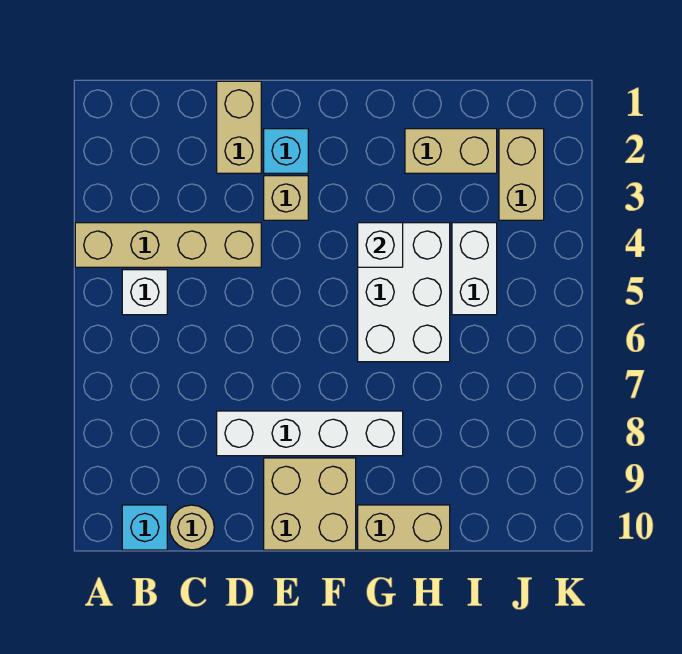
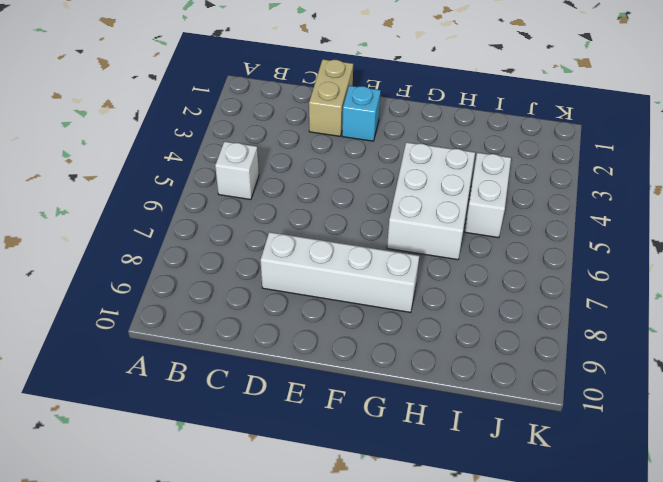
none -> tan brick A4:D4 level 1
none -> cyan brick B10 level 1
none -> tan round brick C10 level 1

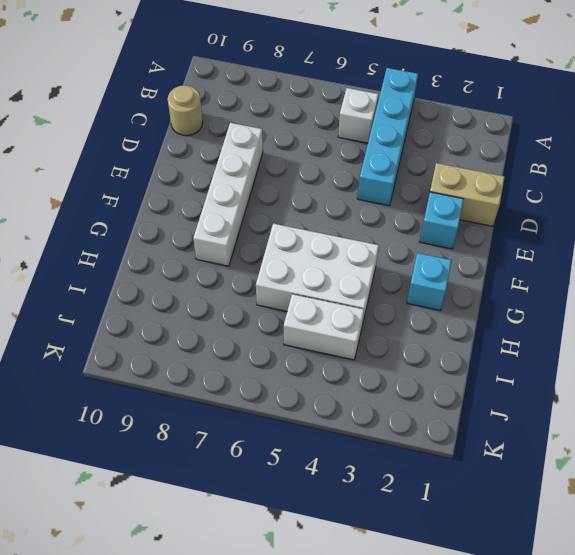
cyan brick A4:D4 level 1 -> tan brick A4:D4 level 1
cyan brick G2 level 1 -> cyan brick B10 level 1
none -> tan brick E3 level 1
none -> tan brick E9:F10 level 1
none -> tan brick G10:H10 level 1

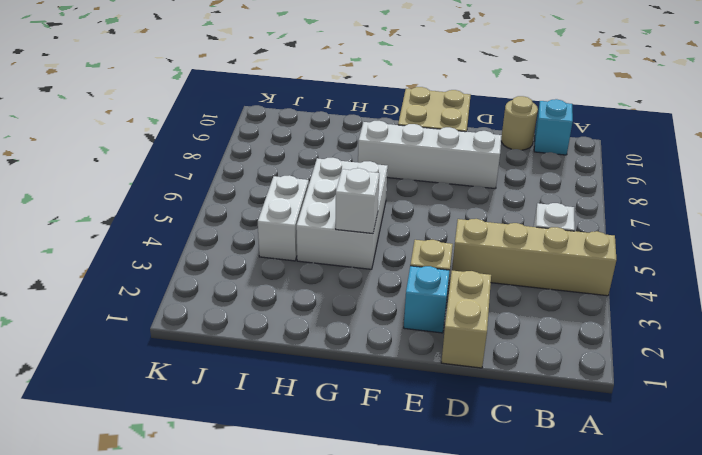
none -> tan brick G10:H10 level 1
none -> tan brick H2:I2 level 1
none -> tan brick J2:J3 level 1

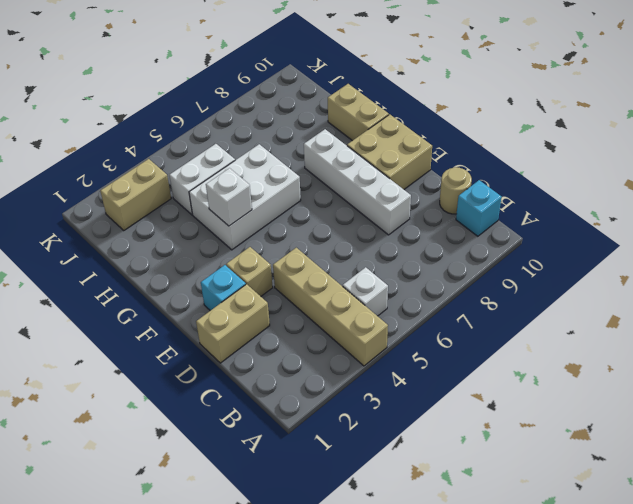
none -> tan brick H2:I2 level 1

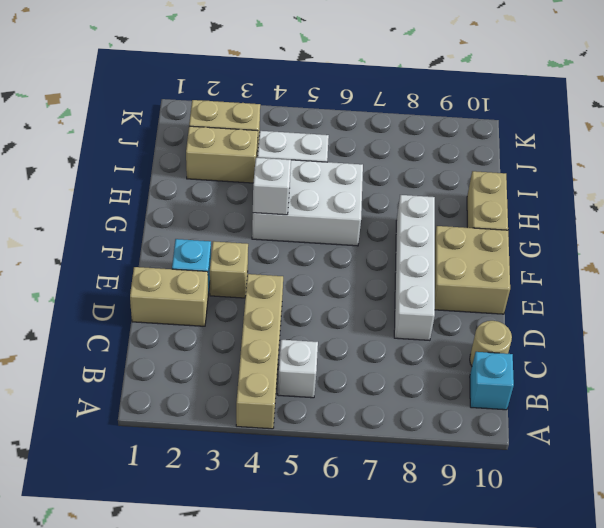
tan brick I2:I3 level 1 -> tan brick H2:I2 level 1

